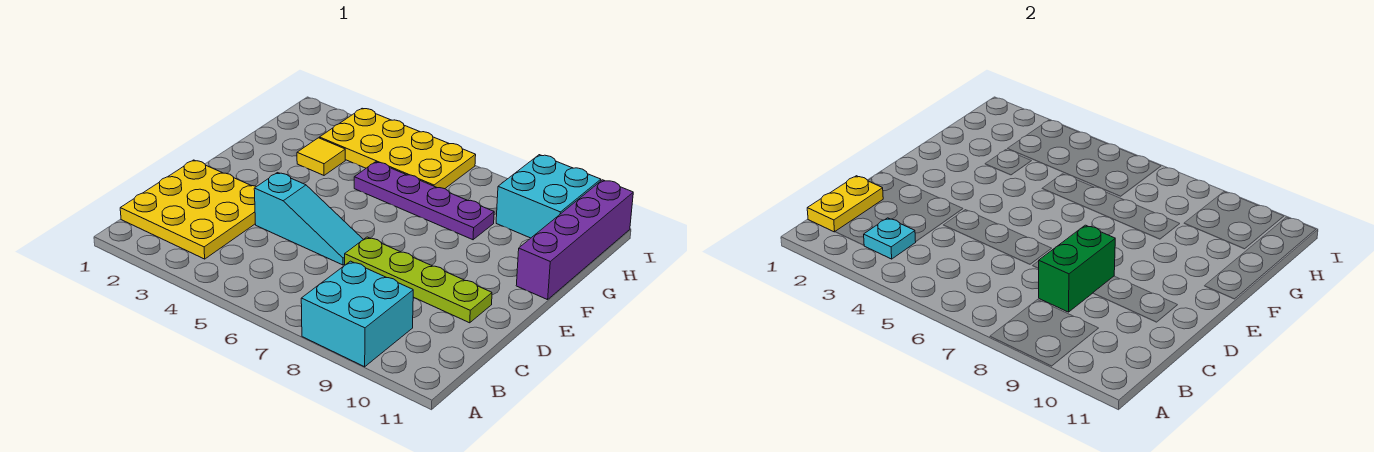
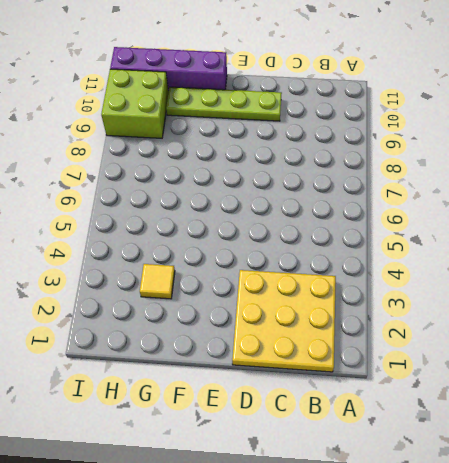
lime plate D10:G10 level 1 -> lime plate D7:D10 level 1
lime brick H9:I10 level 1 -> cyan brick H9:I10 level 1
none -> cyan brick A8:B9 level 1
none -> cyan slope D4:D6 level 1 top 4
none -> purple plate G5:G8 level 1

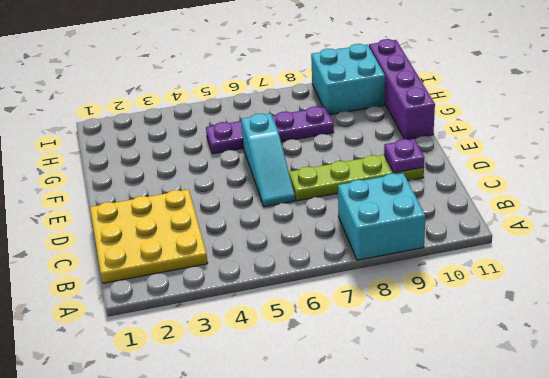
cyan slope D6:F6 level 1 top F -> cyan slope D4:D6 level 1 top 4
purple plate D10 level 2 -> none
none -> yellow tile G3 level 1
none -> yellow plate H3:I6 level 1
none -> yellow plate B1:C1 level 2

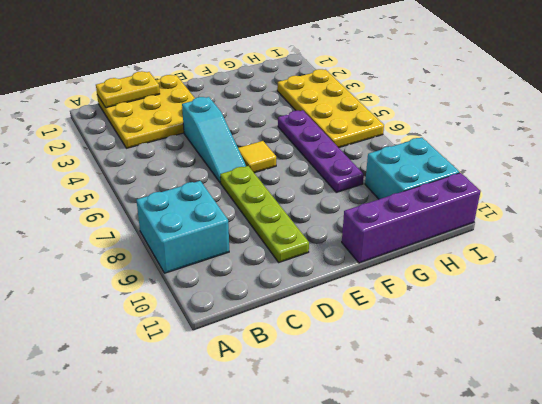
yellow tile E6 level 1 -> yellow tile G3 level 1
none -> cyan plate B3 level 2
none -> green brick C8:D8 level 2

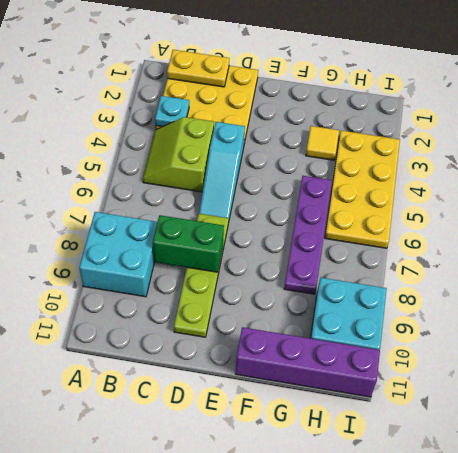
lime slope B4:C5 level 1 top C -> none

